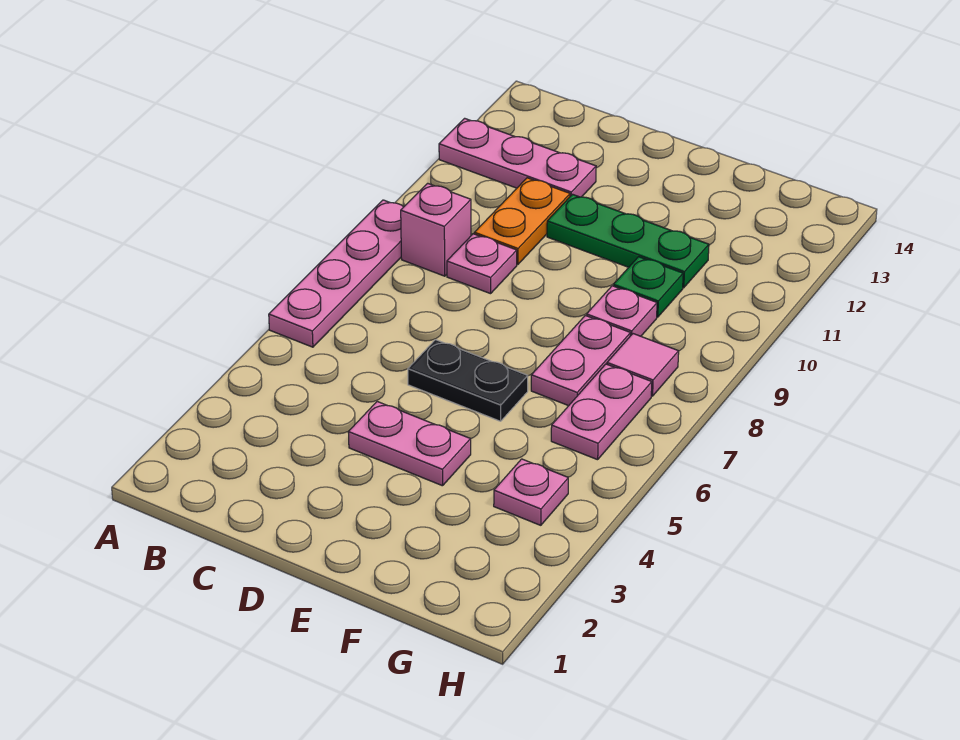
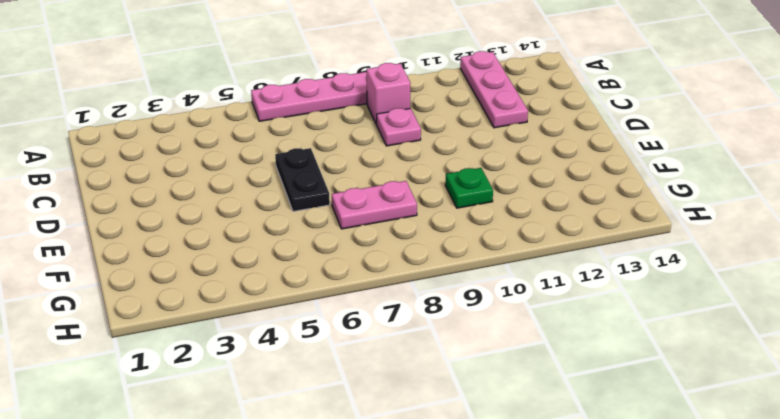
none -> orange plate C10:C11 level 1
none -> pink plate D4:E4 level 1
none -> green plate D11:F11 level 1

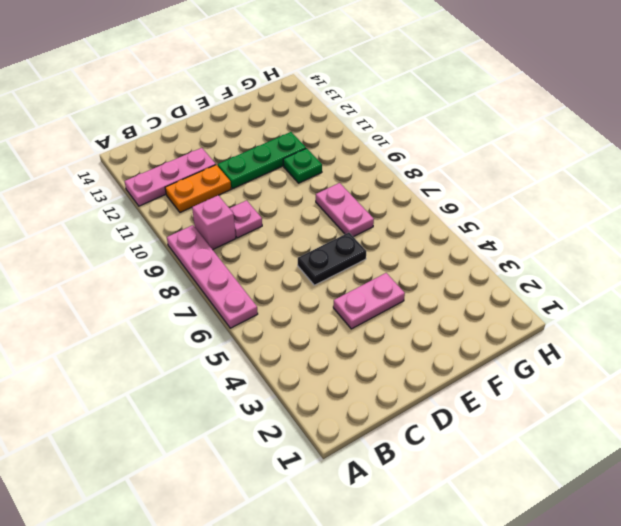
orange plate B11:C11 level 1 -> orange plate C10:C11 level 1
none -> pink plate F9 level 1
none -> pink plate G4 level 1
none -> pink plate G6:G7 level 1

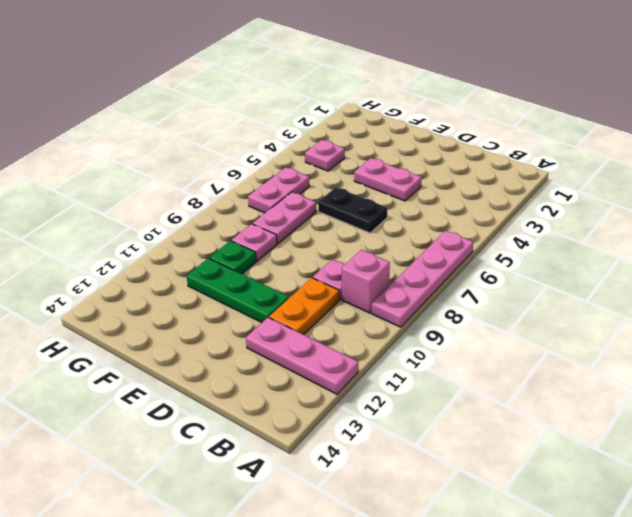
none -> pink tile G8 level 1

